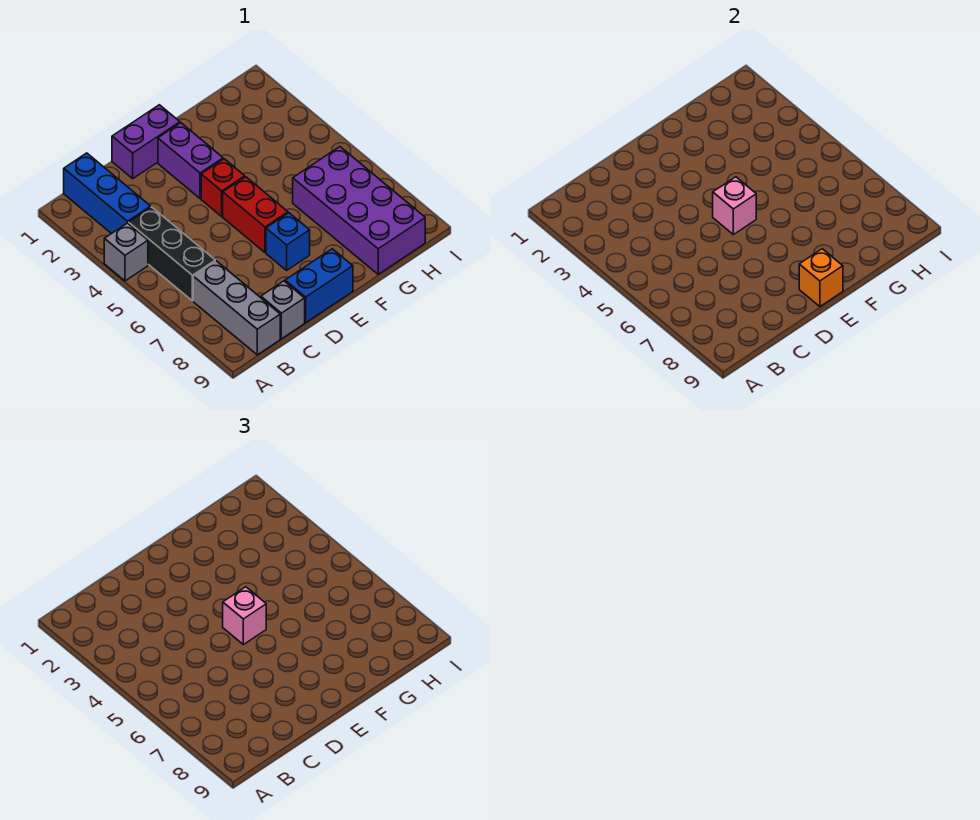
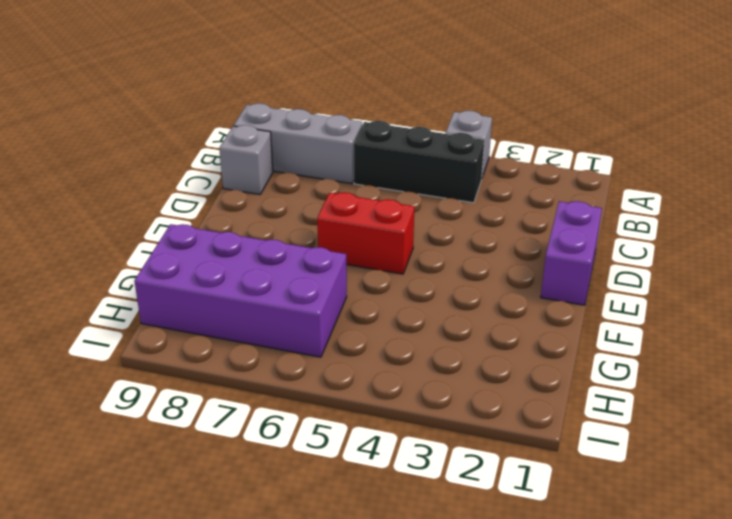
none -> blue brick B1:B3 level 1
none -> blue brick D9:E9 level 1
none -> purple brick E2:E3 level 1

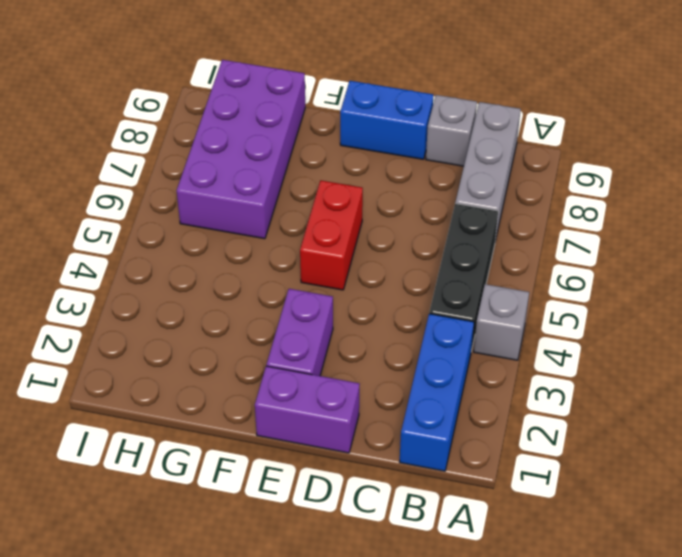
none -> red brick E4 level 1
none -> blue brick E7 level 1
none -> pink brick E5 level 2

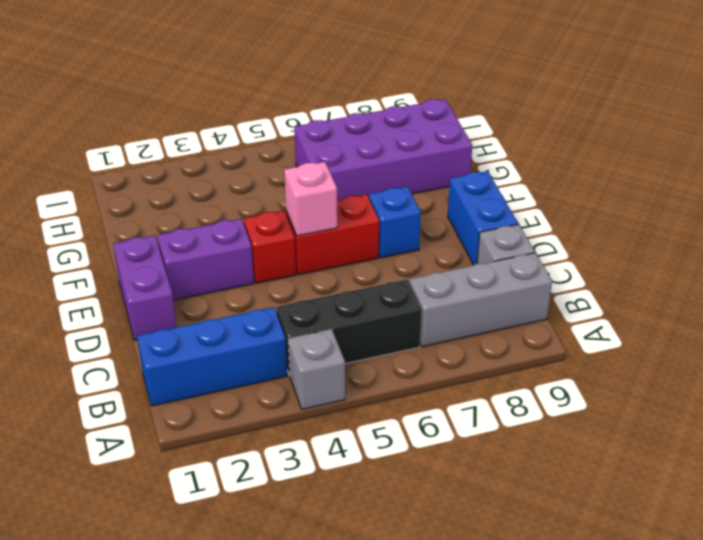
none -> orange brick E9 level 2
none -> pink brick E5 level 3

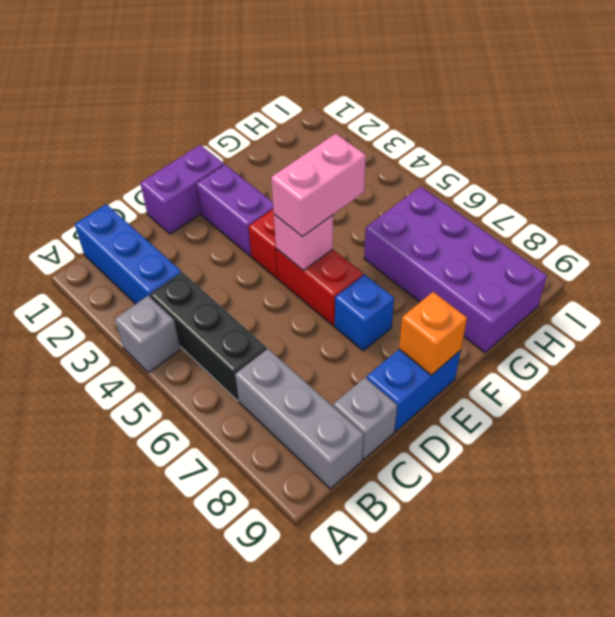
pink brick E5:F5 level 3 -> pink brick E5 level 3

